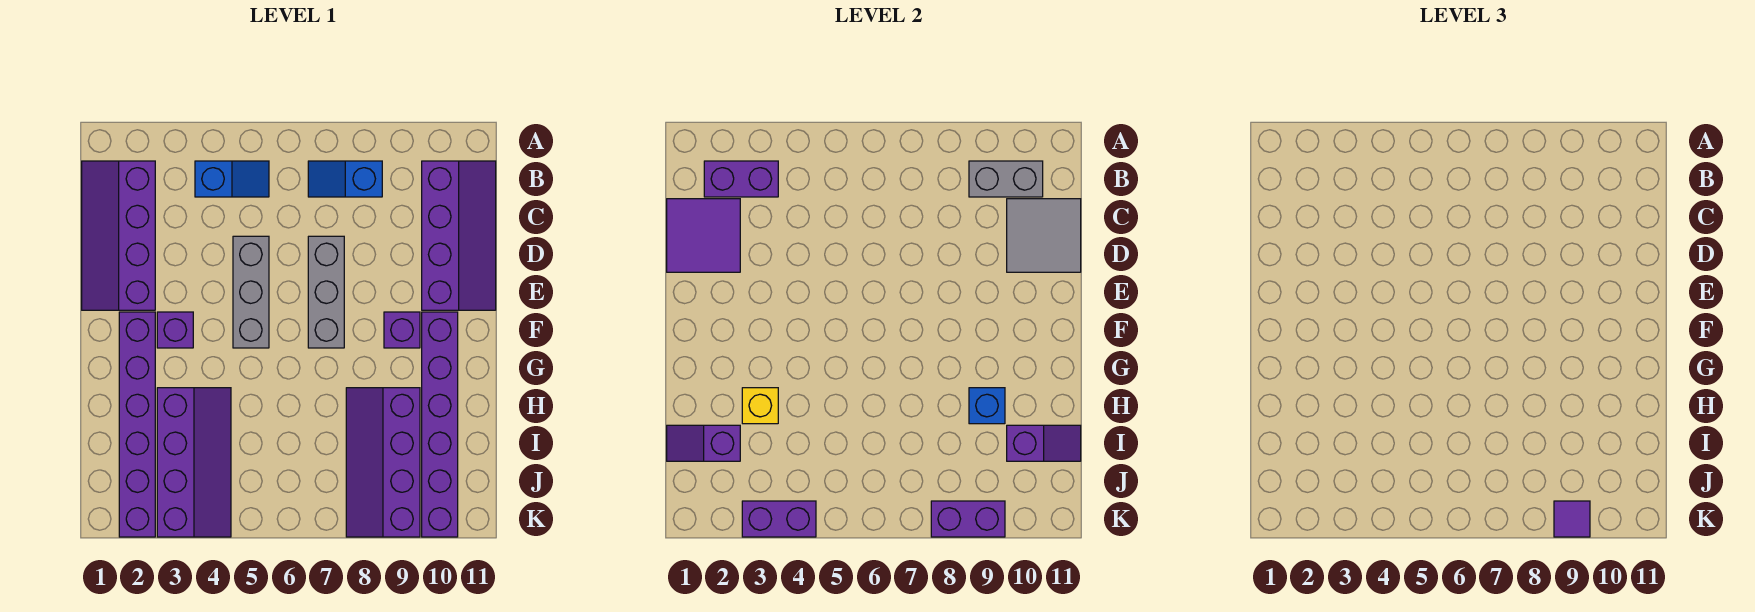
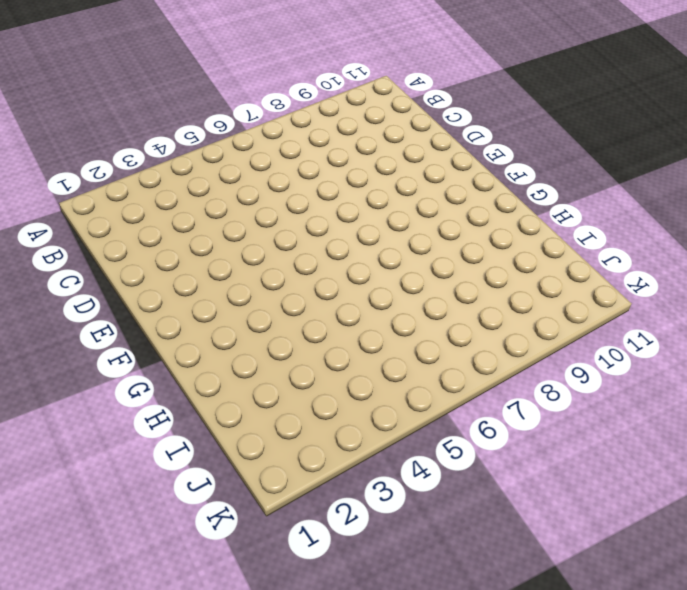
none -> purple slope B1:E2 level 1 top 2
none -> blue slope B4:B5 level 1 top 4
none -> blue slope B7:B8 level 1 top 8

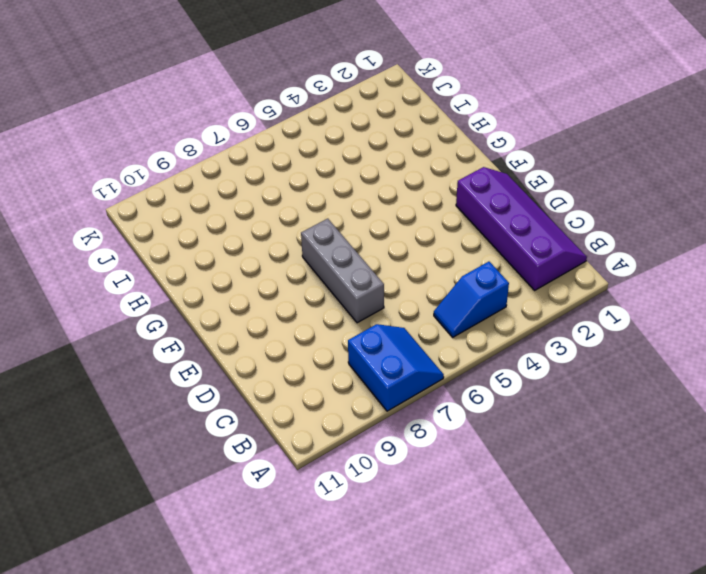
blue slope A7:B8 level 1 top 8 -> blue slope B7:B8 level 1 top 8
none -> purple slope B10:E11 level 1 top 10
none -> grey brick D5:F5 level 1
none -> purple brick F2:K2 level 1

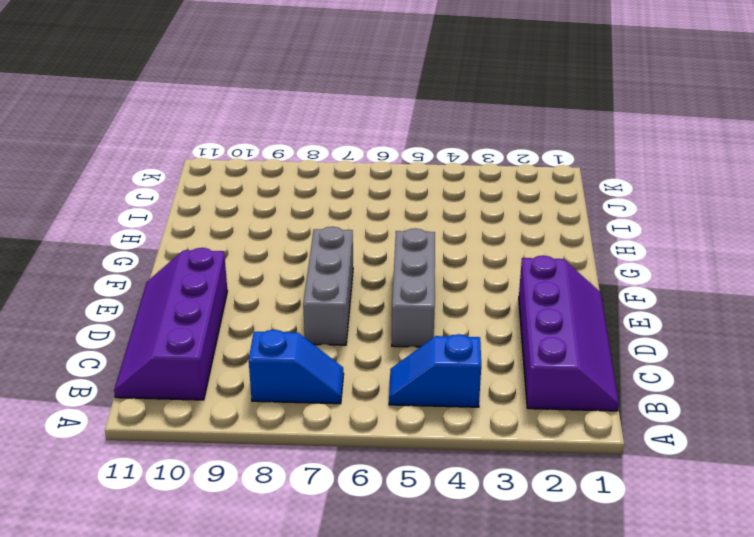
none -> purple brick F2:K2 level 1
none -> purple brick F3 level 1
none -> purple brick F9 level 1

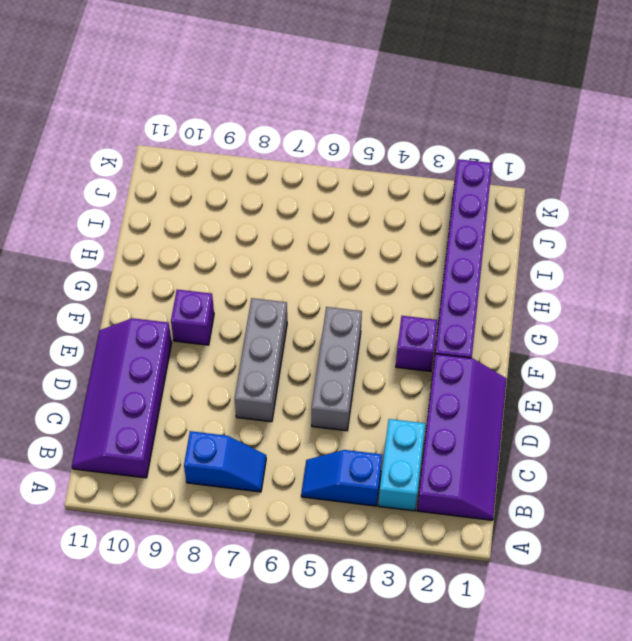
cyan brick B3:C3 level 1 -> none
none -> purple brick F10:K10 level 1
none -> purple slope H3:K4 level 1 top 3
none -> purple slope H8:K9 level 1 top 9

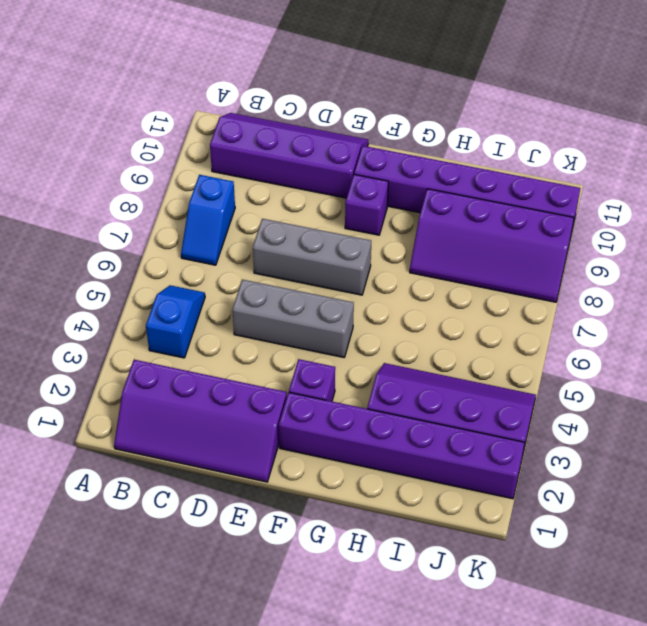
none -> purple brick B2:B3 level 2
none -> grey brick B9:B10 level 2
none -> purple tile C1:D2 level 2

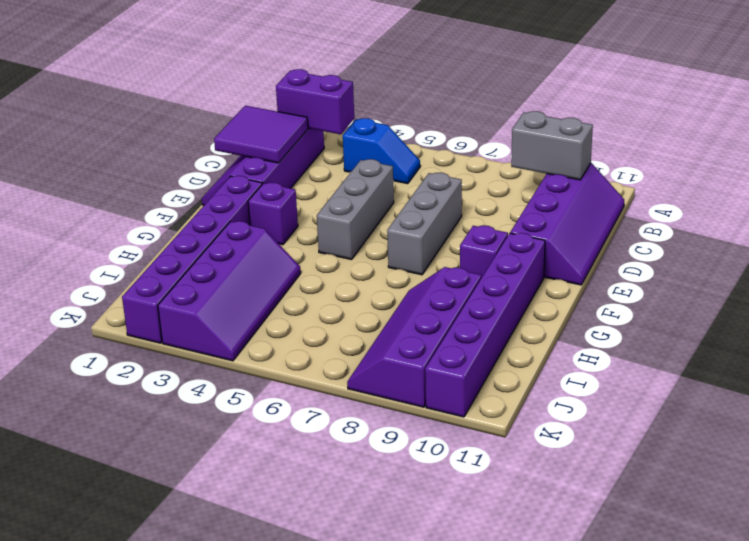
none -> blue slope B7:B8 level 1 top 8
none -> grey tile C10:D11 level 2
none -> yellow brick H3 level 2

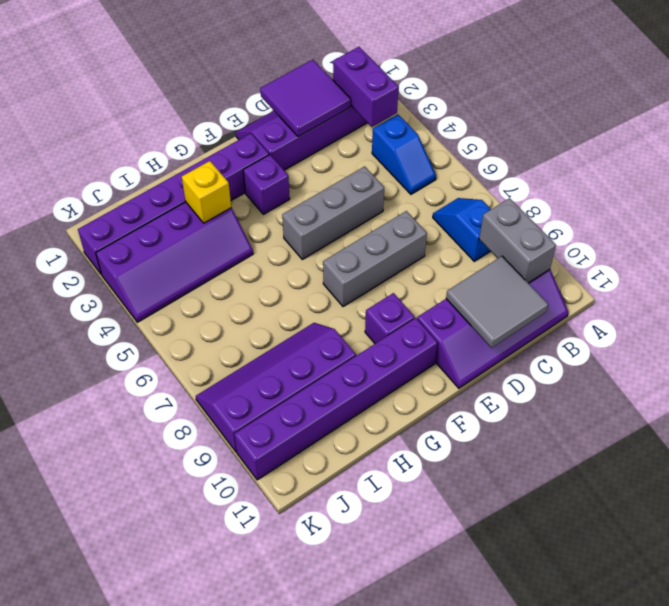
none -> blue brick H9 level 2
none -> purple slope I1:I2 level 2 top 2
none -> purple slope I10:I11 level 2 top 10

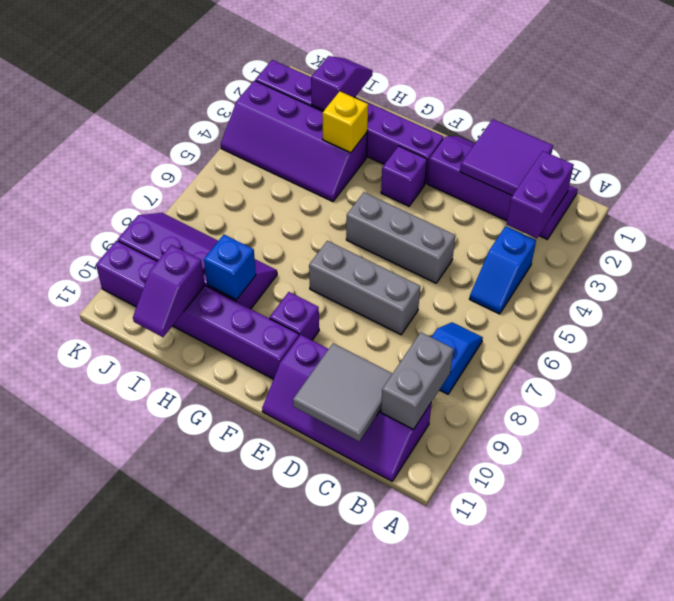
none -> purple brick K3:K4 level 2
none -> purple brick K8:K9 level 2
none -> purple tile K9 level 3

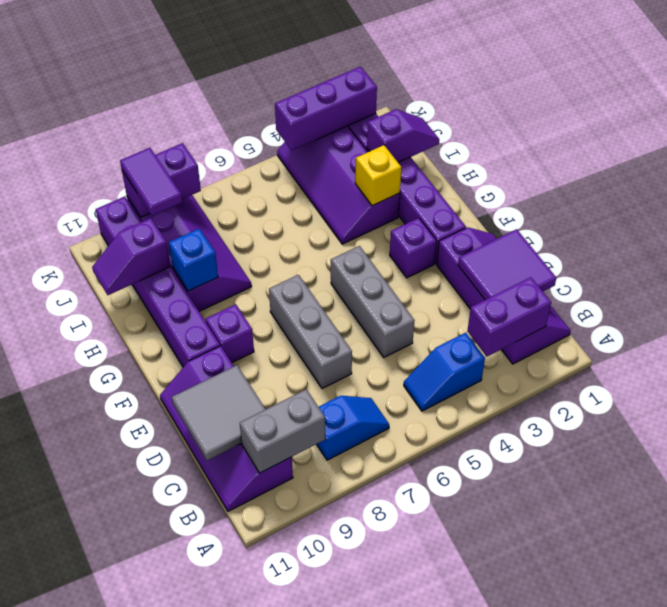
purple tile J9:K9 level 3 -> purple tile K9 level 3
purple brick K2:K4 level 2 -> purple brick K3:K4 level 2

